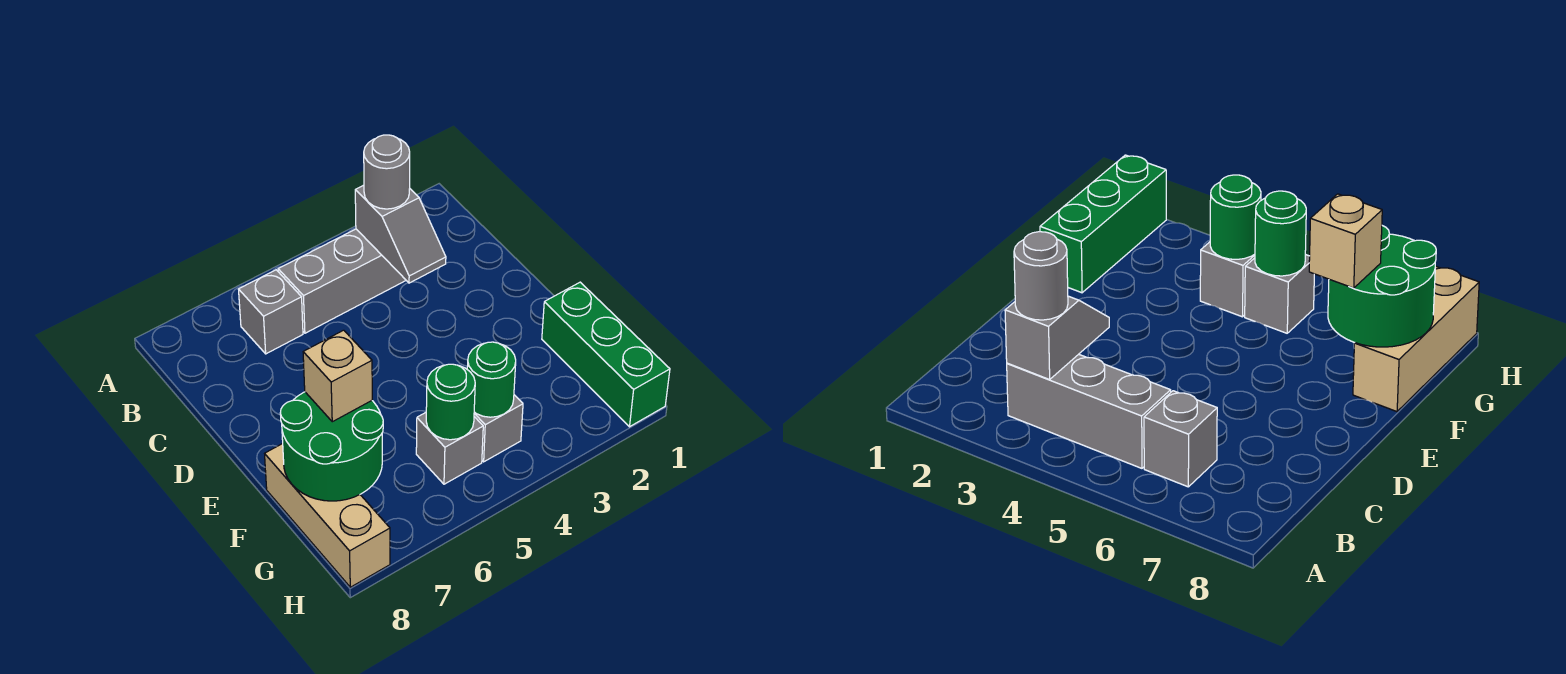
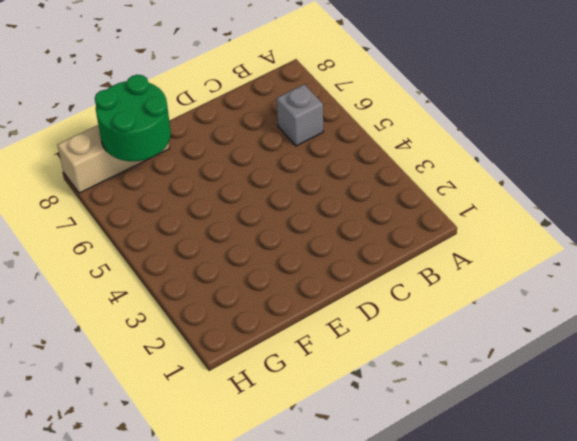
none -> grey brick B3:B5 level 1
none -> green brick F1:H1 level 1
none -> grey brick G4 level 1

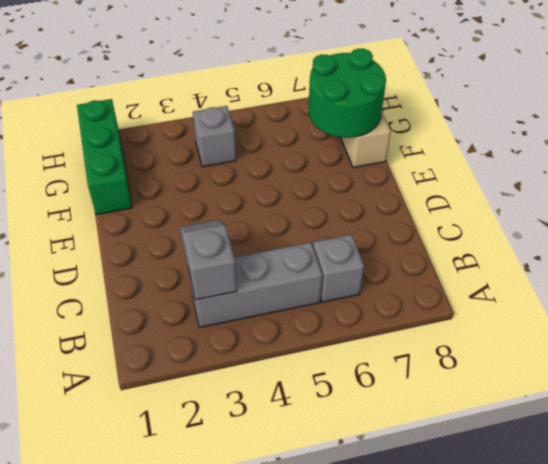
none -> grey brick G5 level 1
none -> green round brick G4 level 2
none -> green round brick G5 level 2

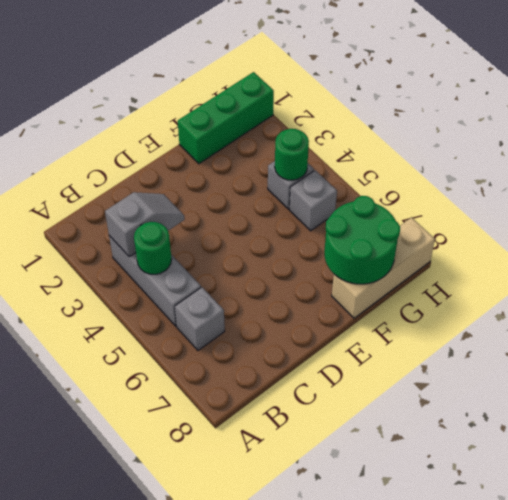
green round brick B4 level 2 -> green round brick G5 level 2
none -> grey round brick B3 level 3
none -> tan brick F7 level 3

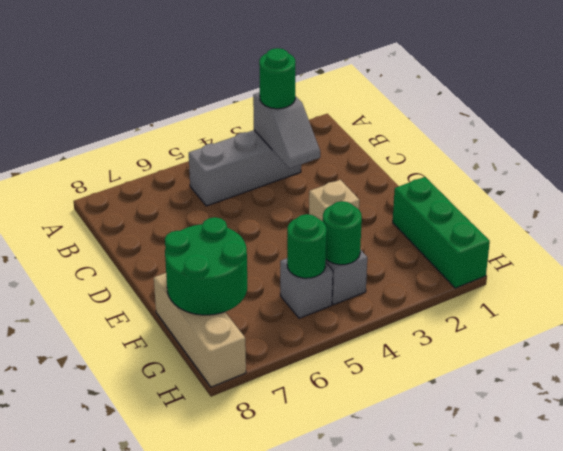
green round brick B3 level 3 -> grey round brick B3 level 3
tan brick E3 level 1 -> tan brick F7 level 3
none -> grey brick B6 level 1

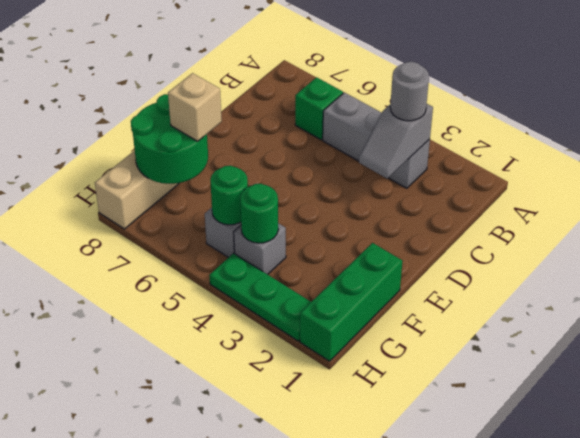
green brick B6 level 1 -> grey brick B6 level 1
green plate H2:H4 level 1 -> none

